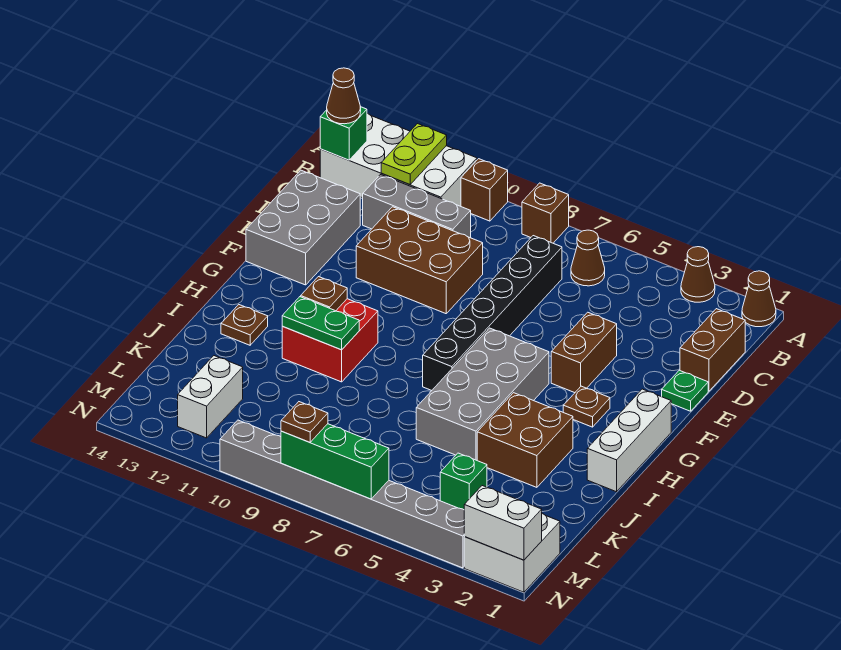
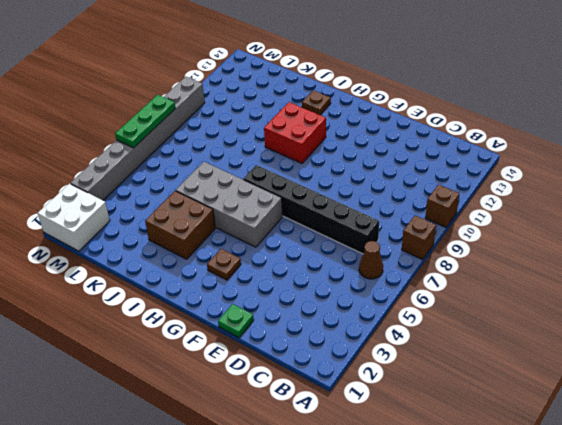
green plate N6:N8 level 2 -> green brick N6:N8 level 2
none -> brown cone A1 level 1
none -> brown cone A3 level 1
none -> white brick A11:B14 level 1
none -> brown brick C1:D1 level 1

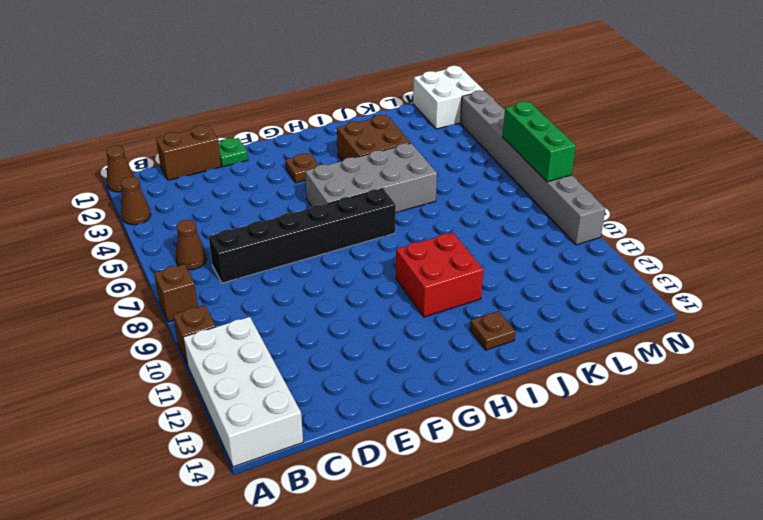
none -> grey brick C10:C12 level 1
none -> brown brick D9:E11 level 1
none -> grey brick D13:F14 level 1
none -> brown brick E4:F4 level 1

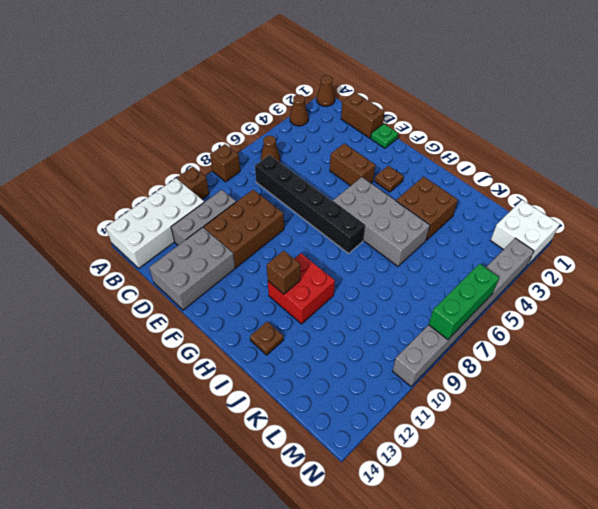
grey brick D12:E14 level 1 -> grey brick D13:F14 level 1
brown brick H11 level 2 -> brown plate H11 level 2
none -> white brick G1:I1 level 1
none -> green brick L4 level 1
none -> white brick L12:M12 level 1
none -> lime plate A12:B12 level 2

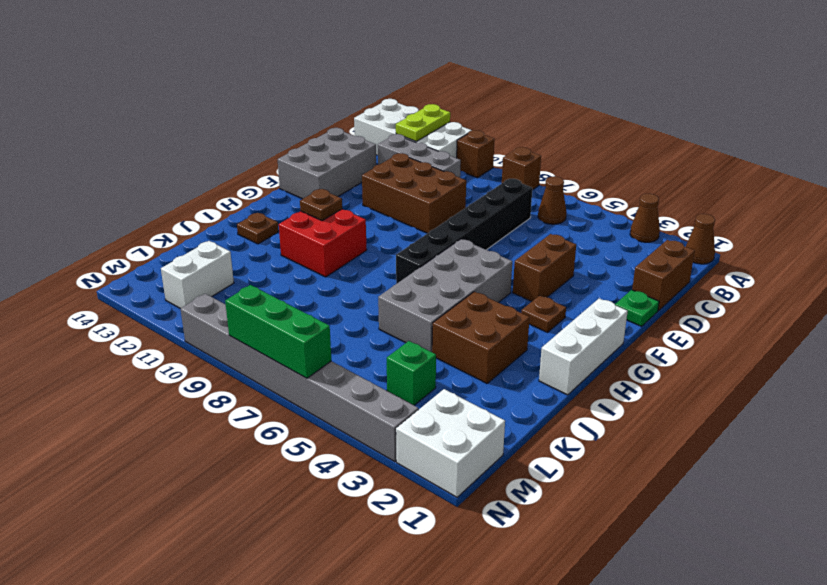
none -> green brick B14 level 2
none -> green plate I10:I11 level 2
none -> white brick N1:N2 level 2
none -> brown cone B14 level 3

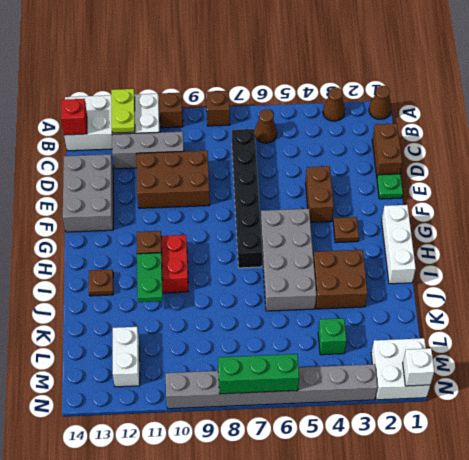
red brick B14 level 2 -> green brick B14 level 2
green plate I11:J11 level 2 -> green plate I10:I11 level 2
white brick N1 level 2 -> white brick N1:N2 level 2
none -> brown cone B14 level 3
none -> brown plate N8 level 3

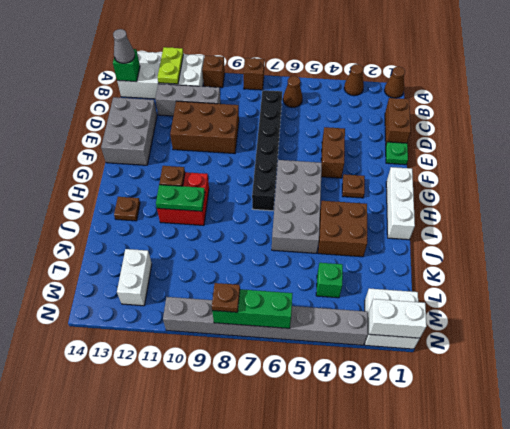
grey cone B14 level 3 -> brown cone B14 level 3

